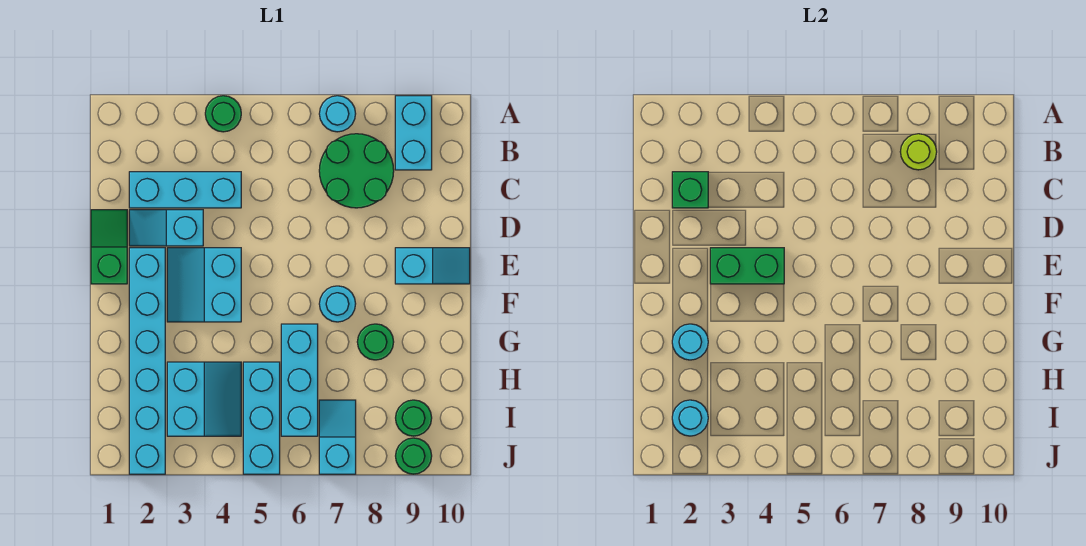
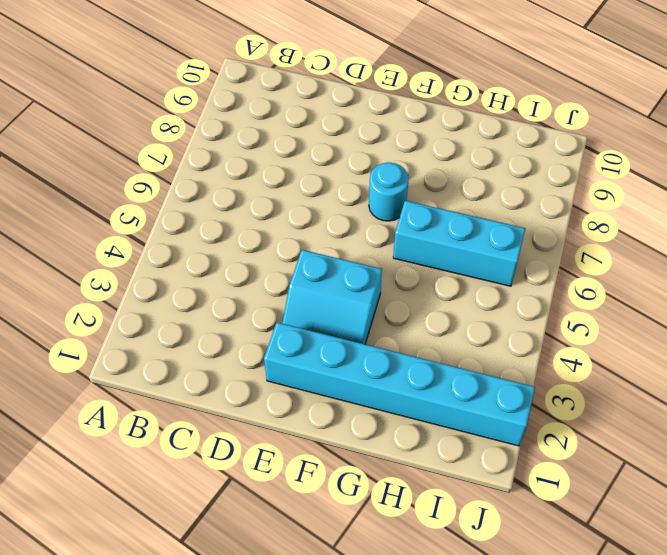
none -> green round brick A4 level 1
none -> cyan round brick A7 level 1
none -> cyan brick A9:B9 level 1

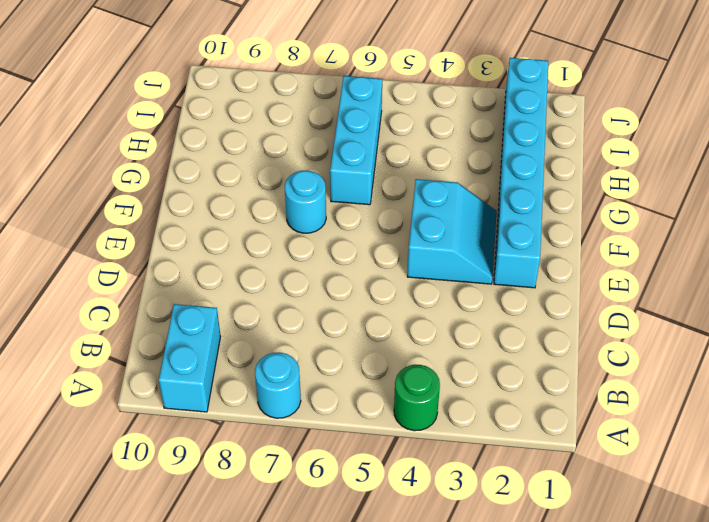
none -> green round brick B7:C8 level 1
none -> cyan brick C2:C4 level 1
none -> green slope D1:E1 level 1 top E

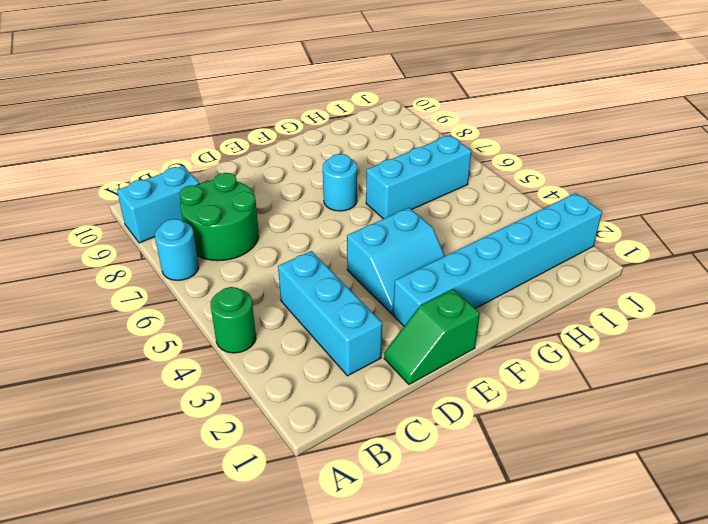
none -> cyan slope D2:D3 level 1 top 3
none -> cyan slope E9:E10 level 1 top 9
none -> green round brick G8 level 1

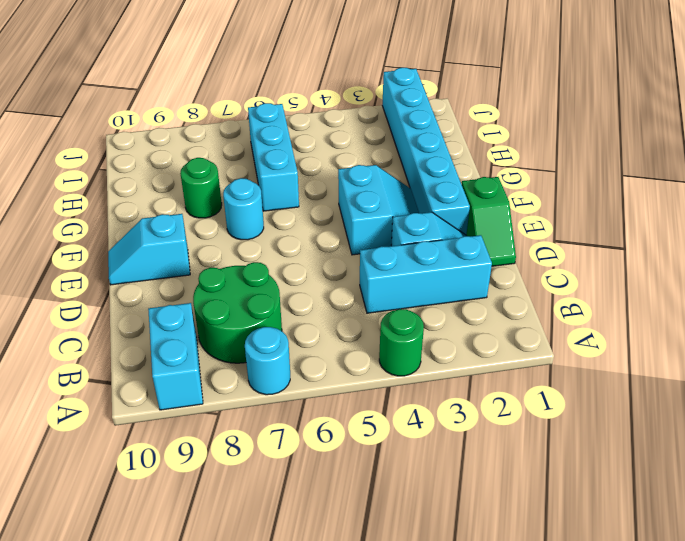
none -> cyan slope H3:I4 level 1 top 3
none -> cyan brick H5:J5 level 1
none -> cyan slope I7:J7 level 1 top J

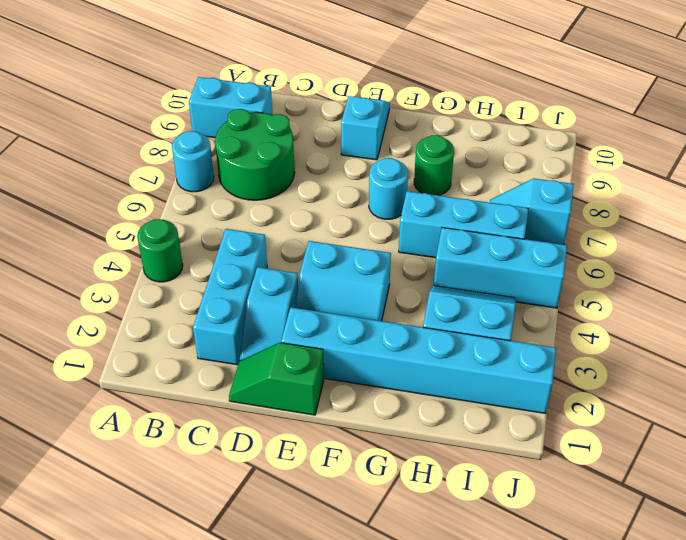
none -> green round brick I9 level 1
none -> green round brick J9 level 1
none -> lime round brick B8 level 2

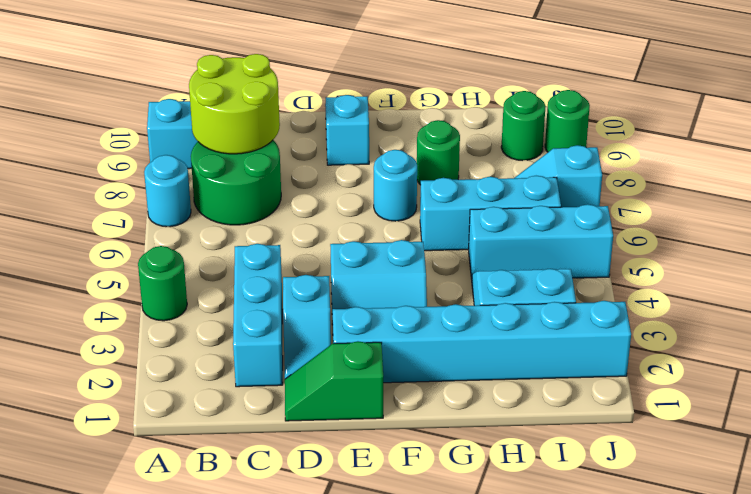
lime round brick B8:C9 level 2 -> lime round brick B8 level 2
none -> green brick C2 level 2
none -> green brick E3:E4 level 2
none -> cyan round brick G2 level 2

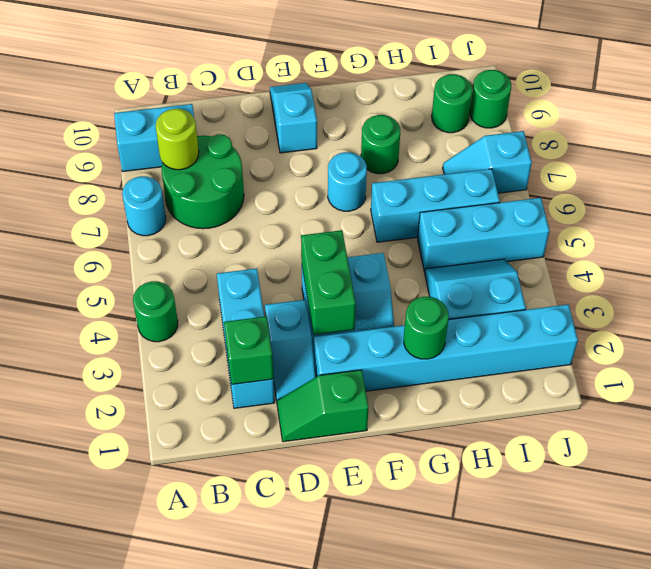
green round brick G2 level 2 -> cyan round brick G2 level 2
none -> cyan round brick I2 level 2

